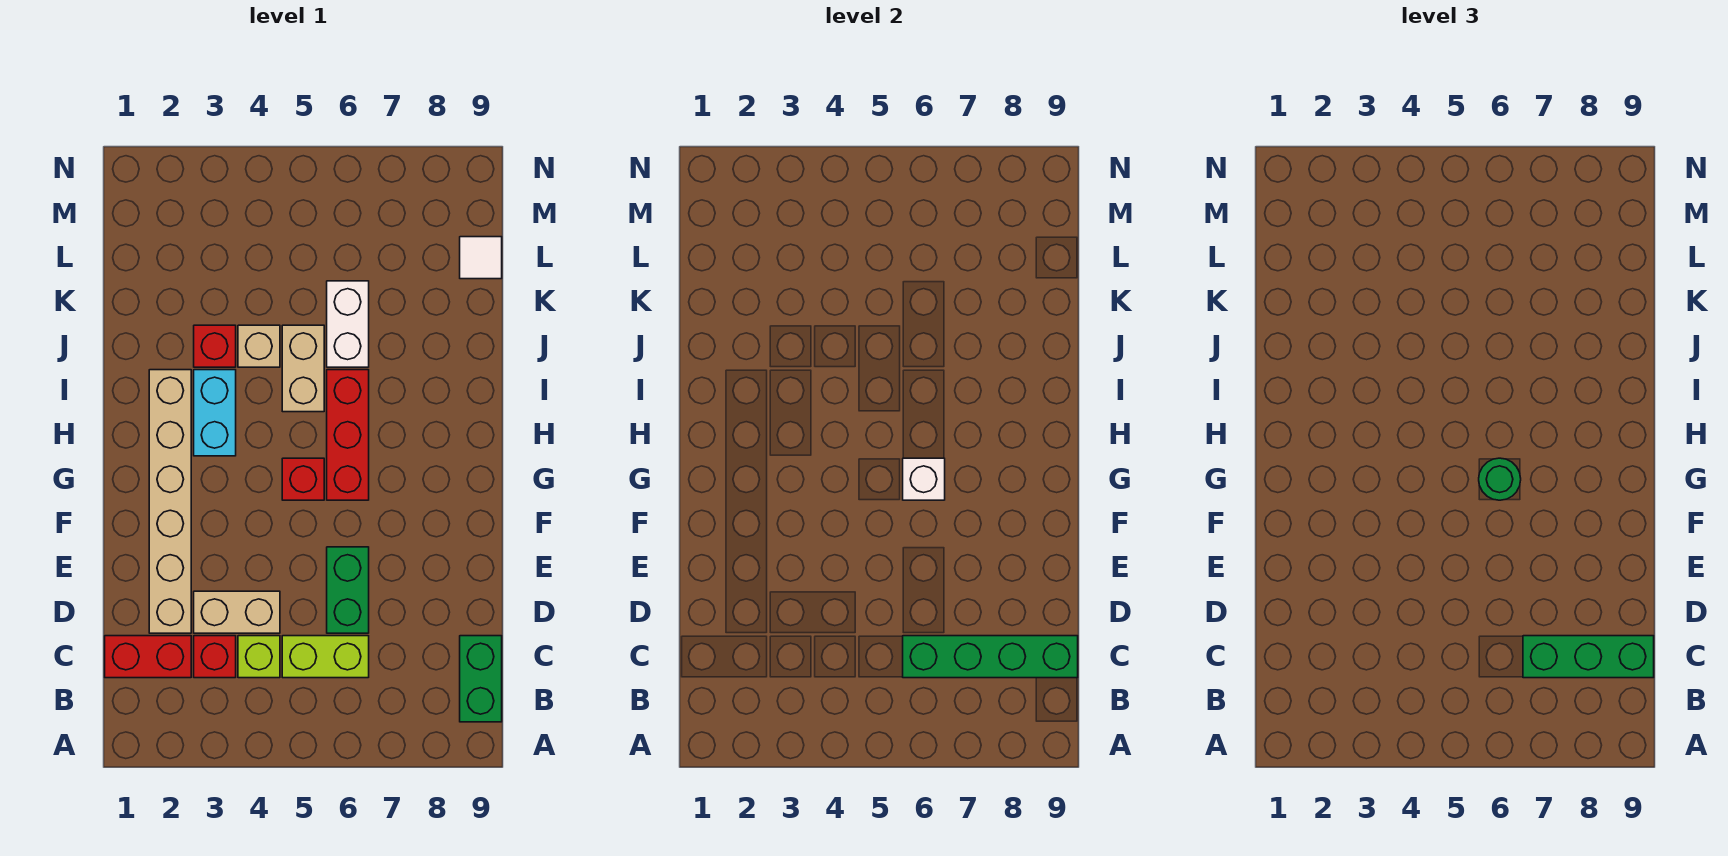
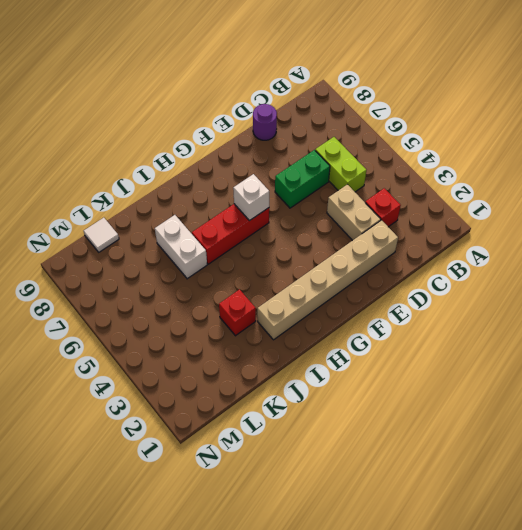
purple round brick D9 level 1 -> none
white brick J6:J7 level 1 -> white brick J6:K6 level 1
none -> green brick B9:C9 level 1
none -> red brick C1:C2 level 1
none -> lime brick C4 level 1

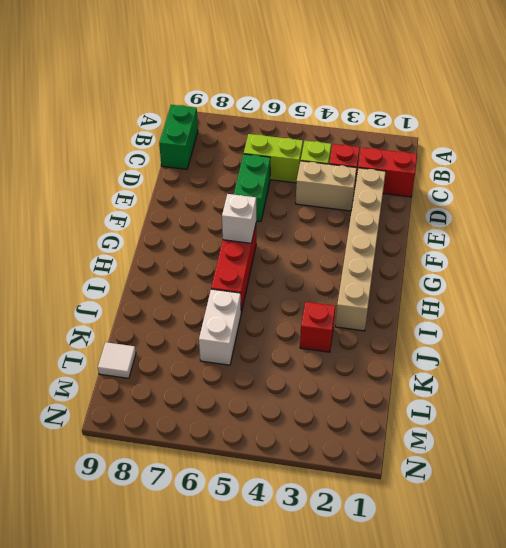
none -> red brick G5 level 1
none -> cyan brick H3:I3 level 1
none -> tan brick I5:J5 level 1

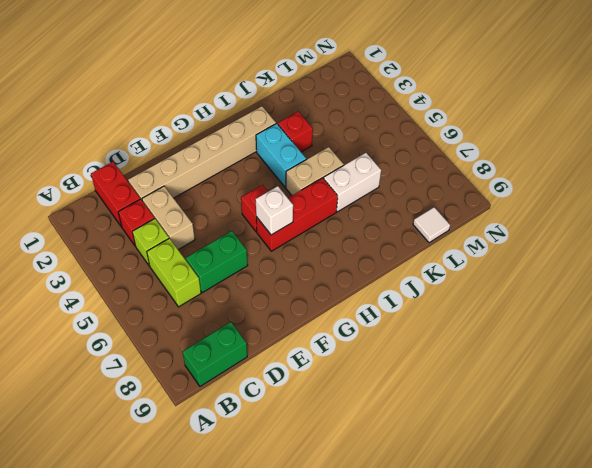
cyan brick I3:I4 level 1 -> cyan brick H3:I3 level 1
none -> tan brick J4 level 1
none -> green brick C6:C9 level 2
none -> green brick C7:C9 level 3

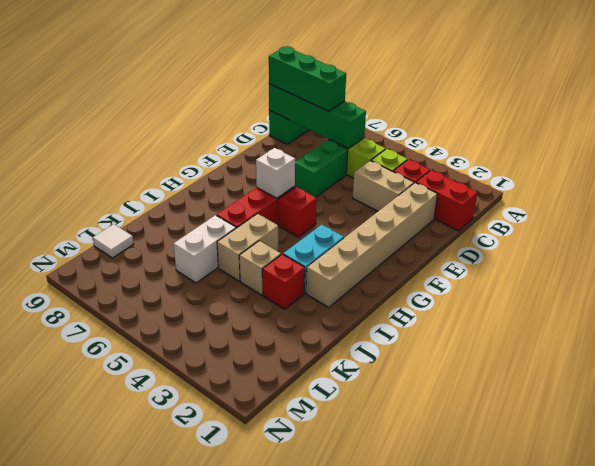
none -> green round brick G6 level 3

